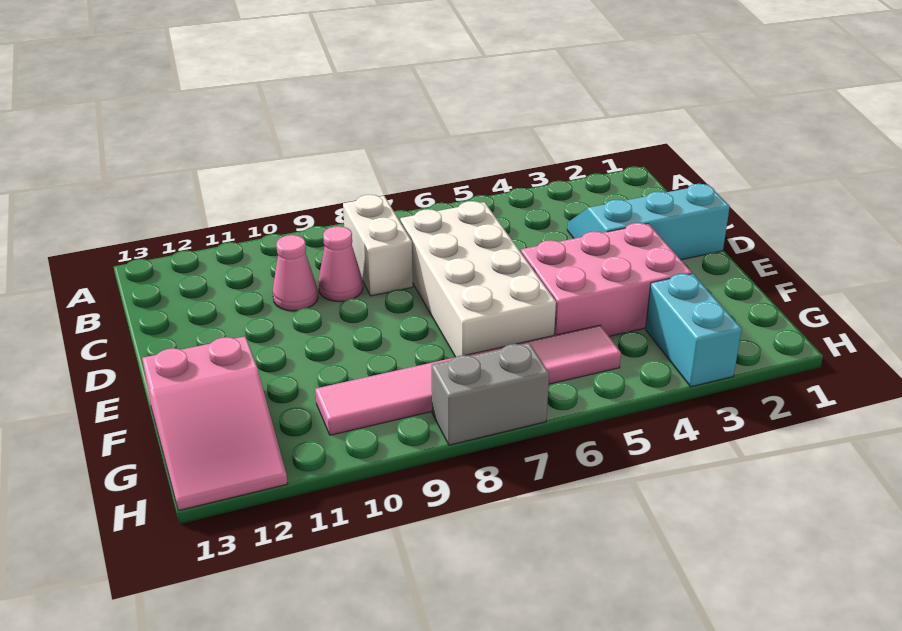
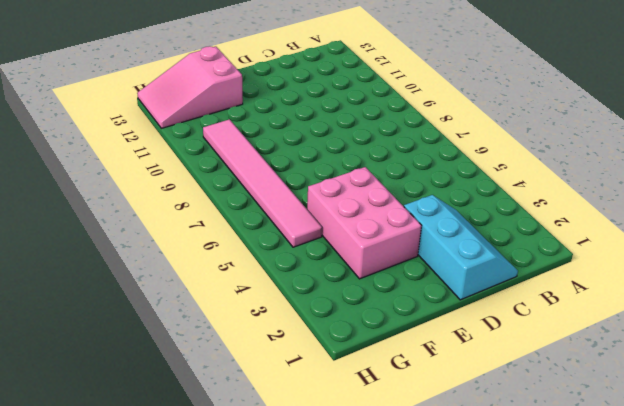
none -> white brick B8:C8 level 1
none -> white brick C6:F7 level 1

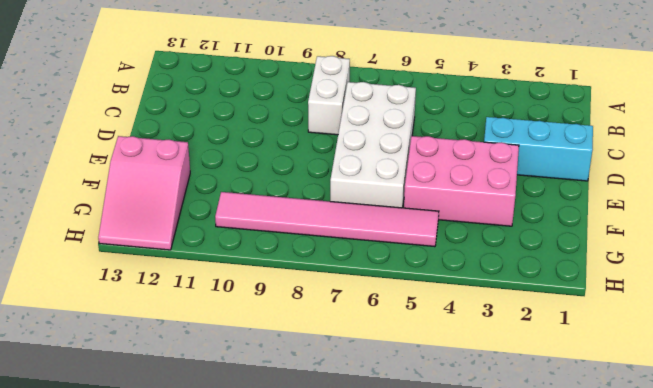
none -> pink cone C9 level 1
none -> pink cone C10 level 1

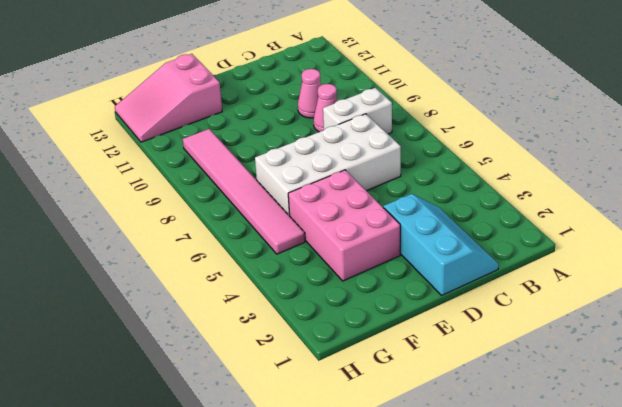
none -> cyan brick G3:H3 level 1
none -> grey brick H7:H8 level 1

